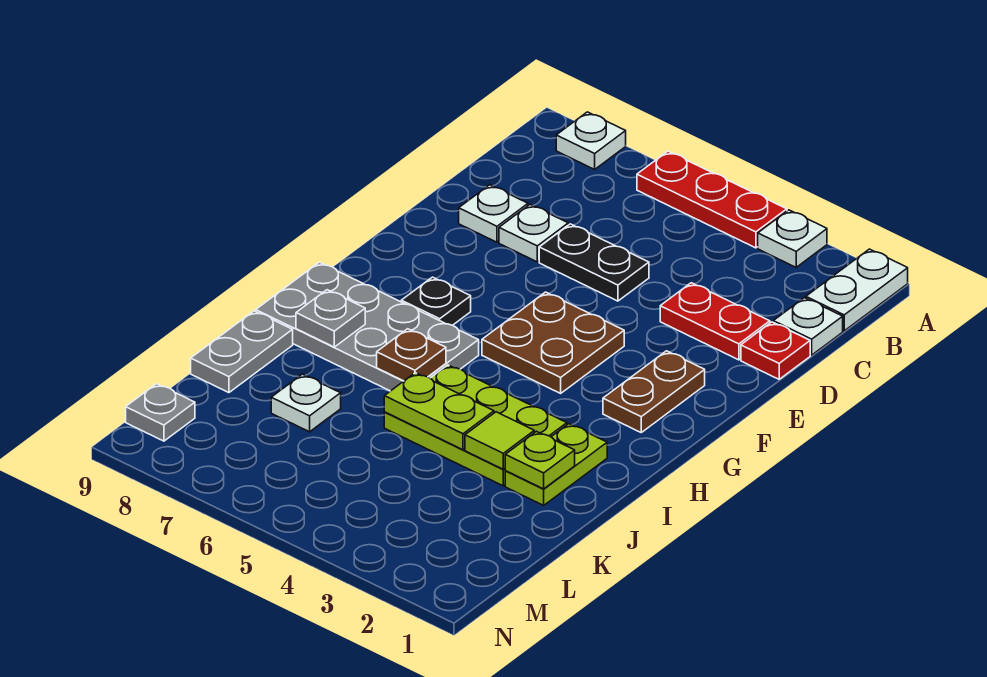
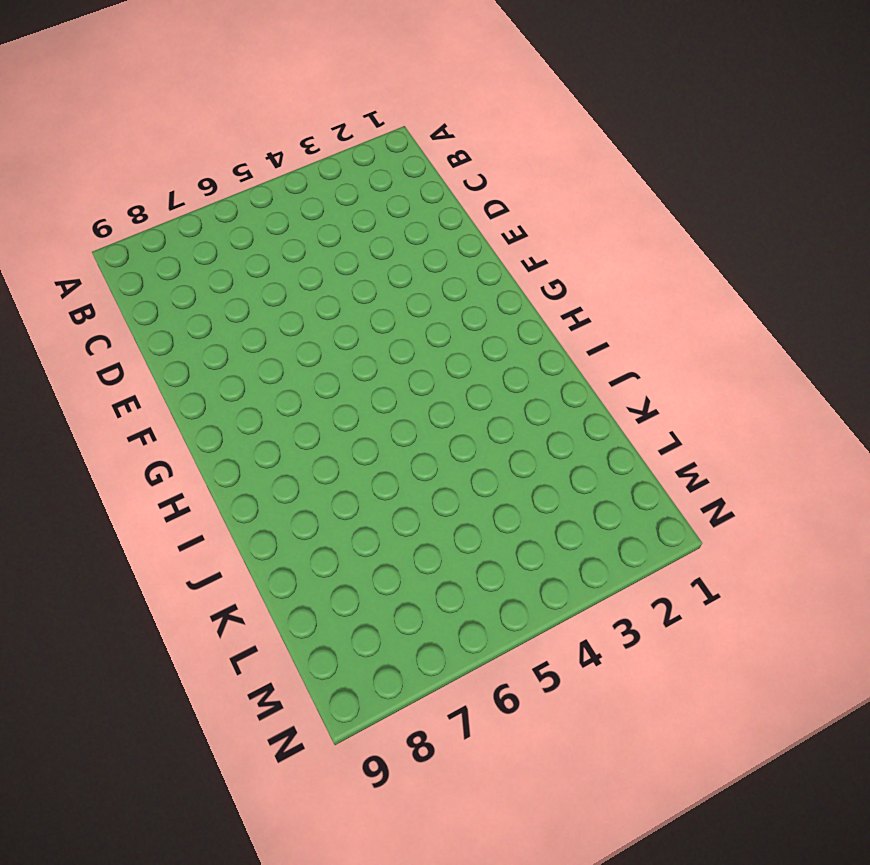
none -> white plate A1:B1 level 1
none -> white plate A3 level 1
none -> red plate A4:A6 level 1

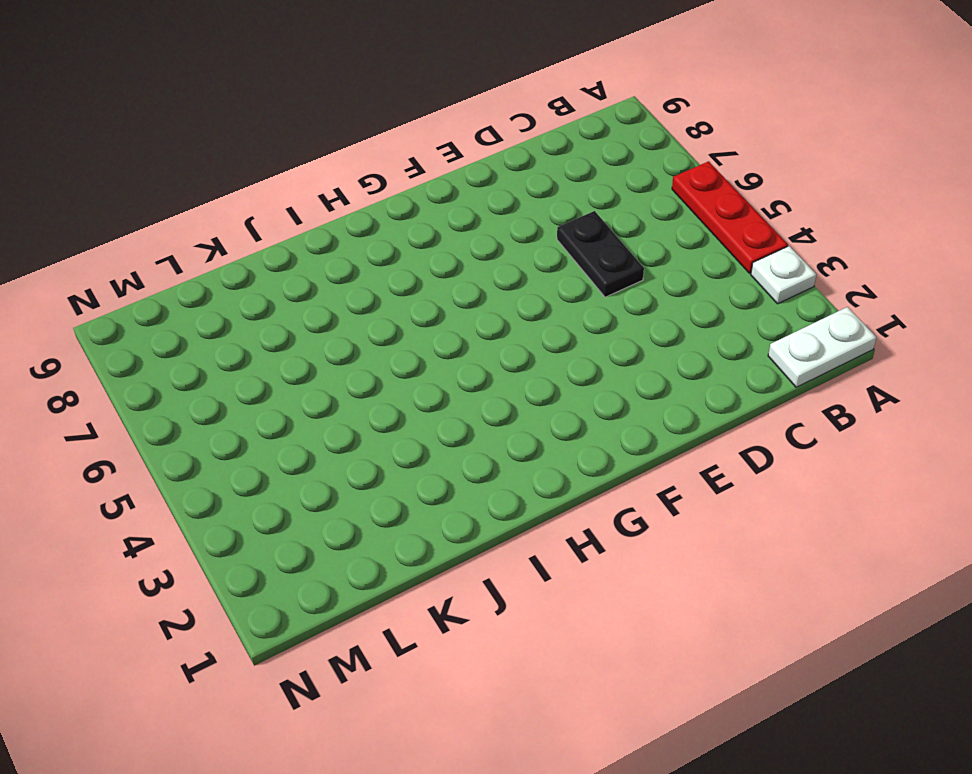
none -> white plate A8 level 1
none -> white plate C1 level 1
none -> red plate D1 level 1

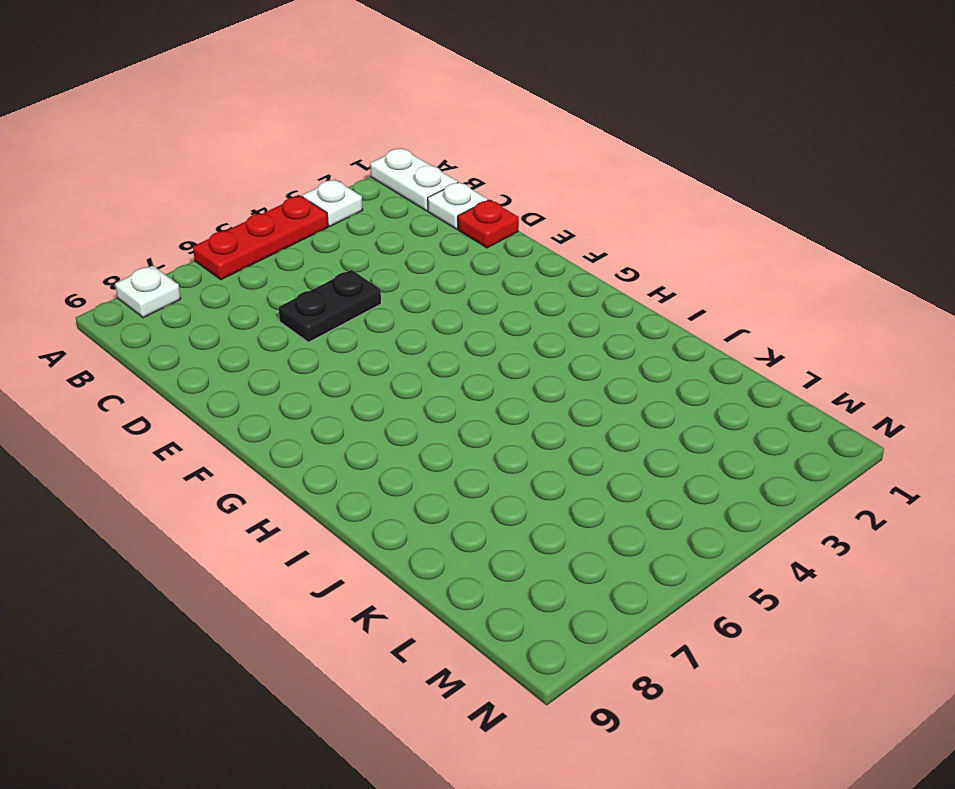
none -> red plate D2:D3 level 1
none -> white plate D7 level 1
none -> white plate D8 level 1

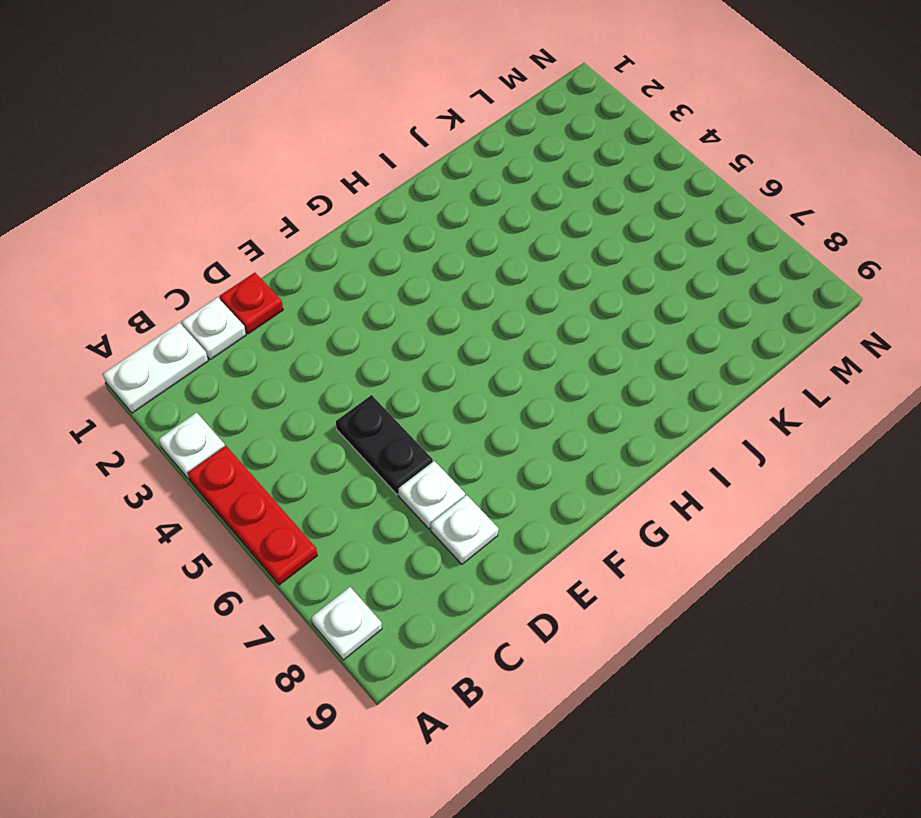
none -> red plate D2:D3 level 1
none -> brown plate F2:G2 level 1
none -> brown plate F4:G5 level 1

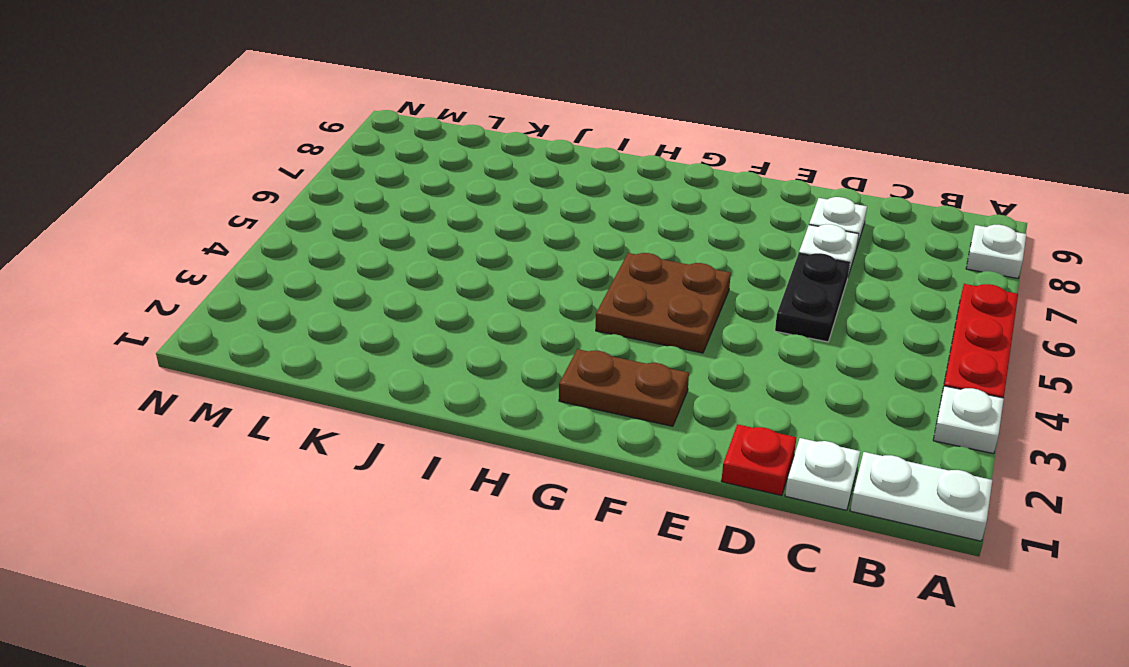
none -> red plate D2:D3 level 1
none -> black plate G7 level 1
none -> grey plate H6:I9 level 1

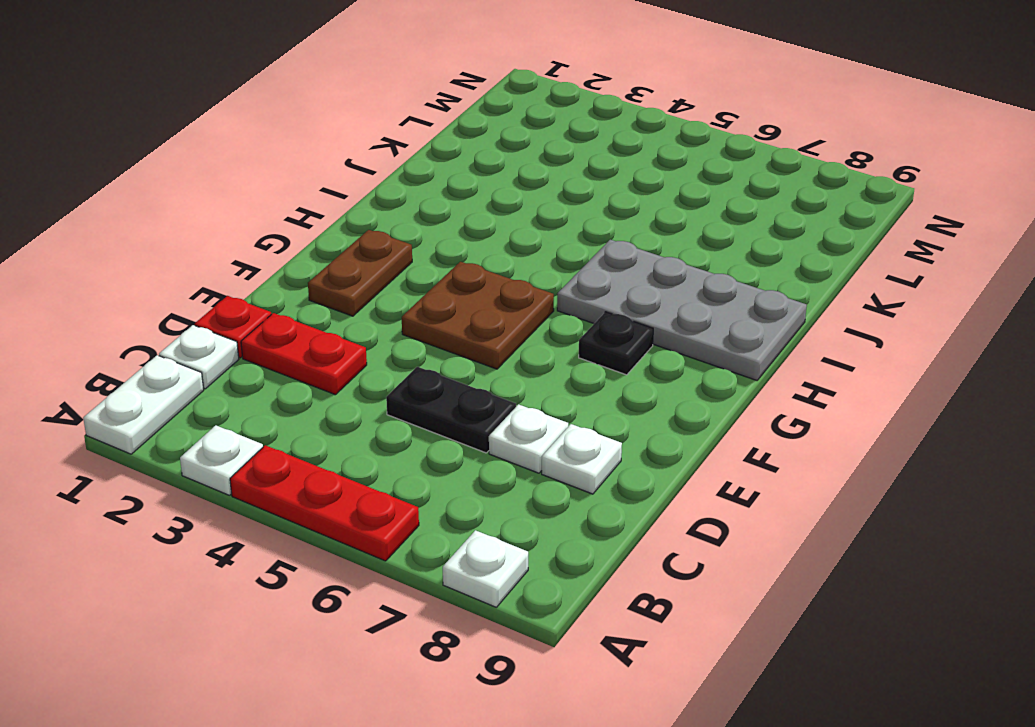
none -> lime plate I2:J2 level 1
none -> lime plate I3:J5 level 1
none -> grey plate J9:K9 level 1

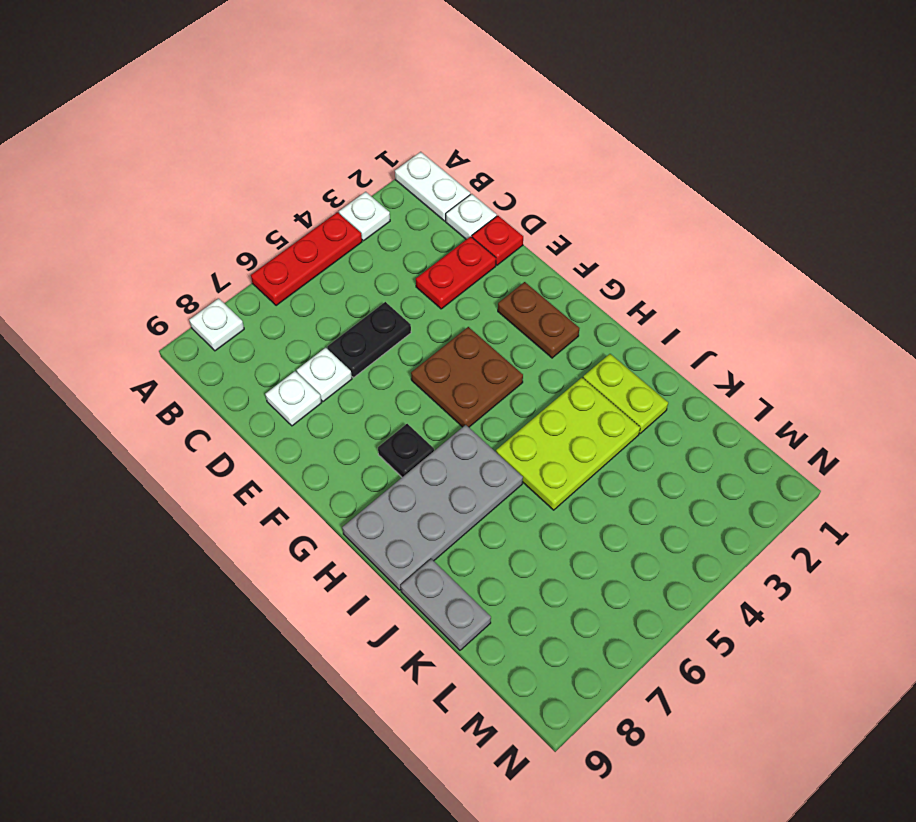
none -> white plate K7 level 1
none -> grey plate M9 level 1
none -> brown plate I6 level 2

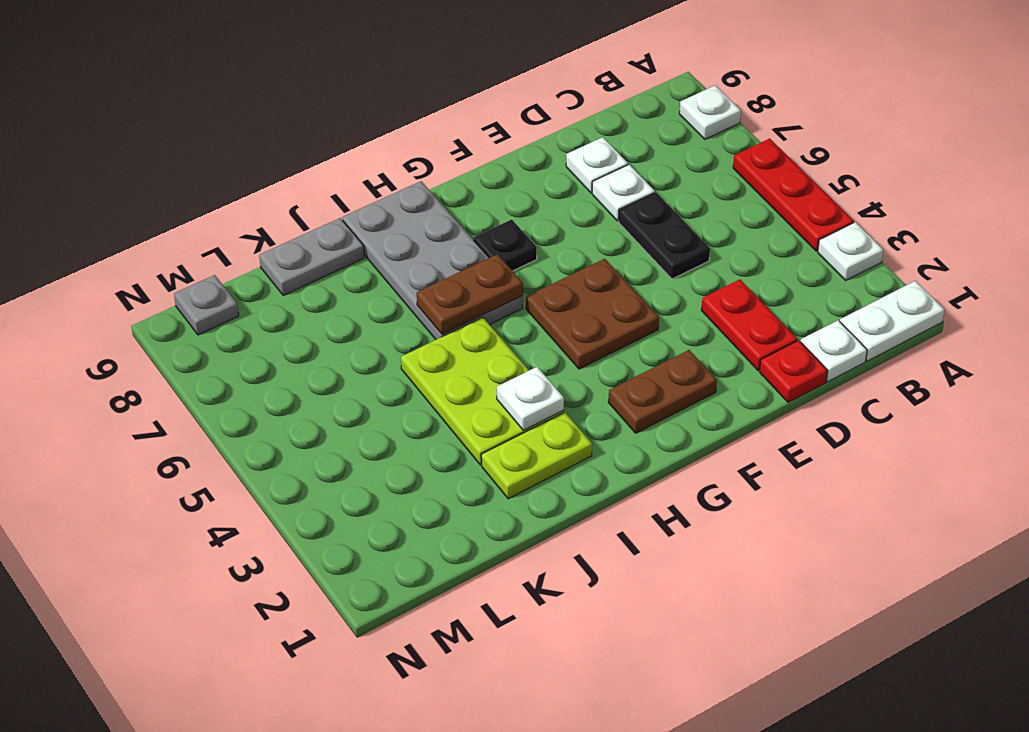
brown plate H6:I6 level 2 -> brown plate I6 level 2
white plate I3 level 2 -> white plate K7 level 1
none -> grey plate I8 level 2
none -> lime plate J2 level 2
none -> lime tile J3 level 2

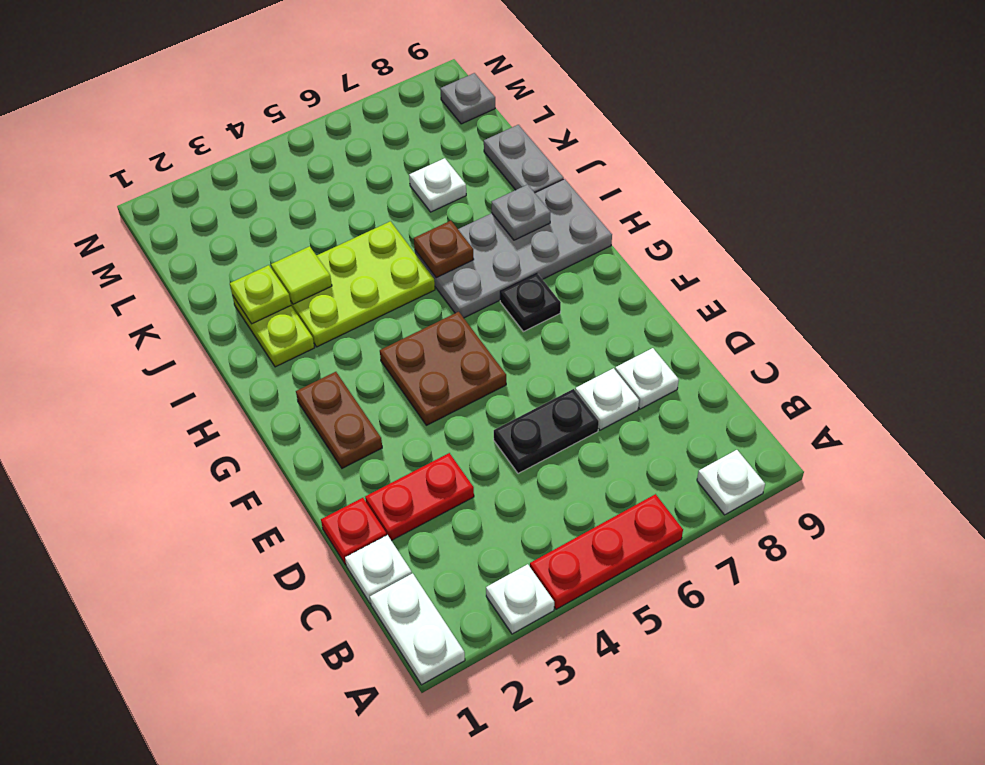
none -> lime plate J4:J5 level 2

